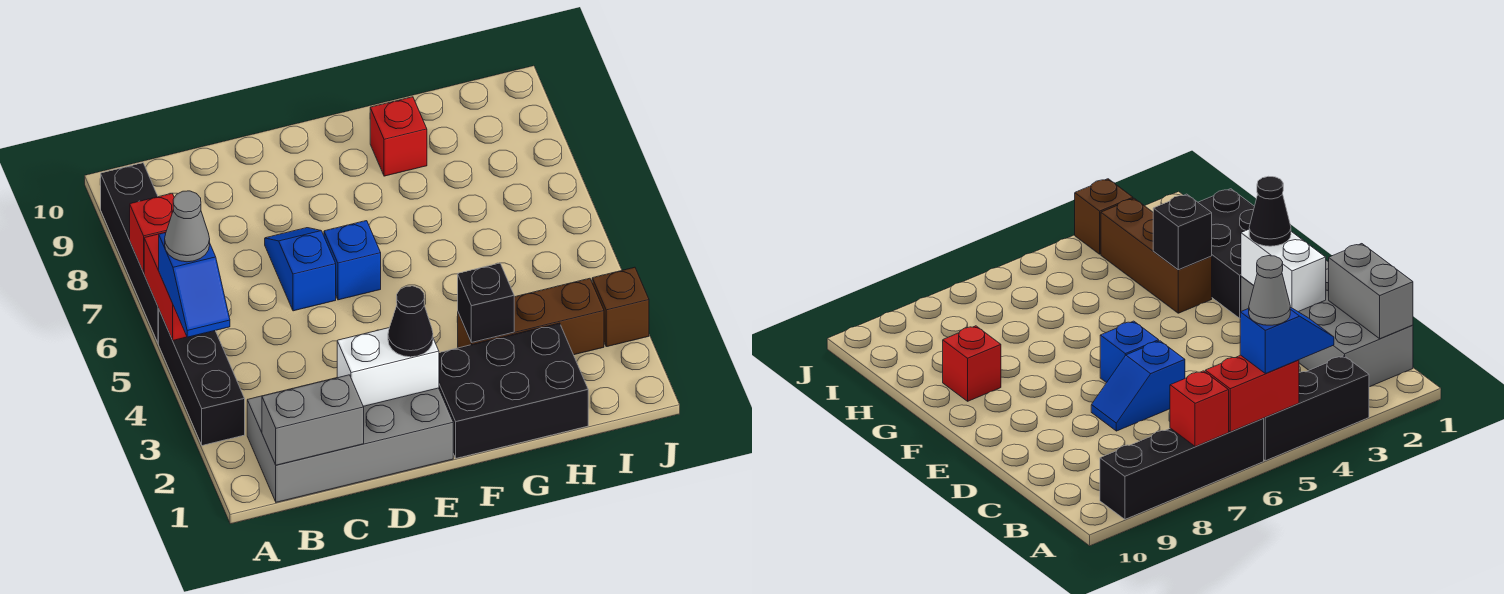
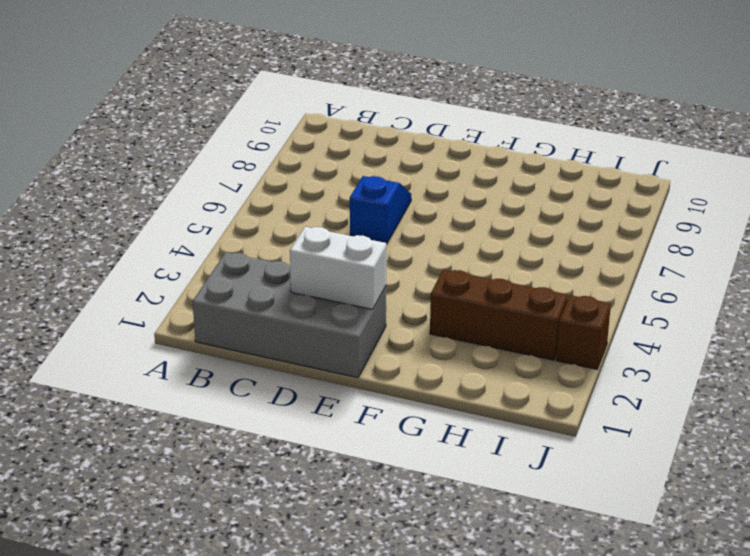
none -> black brick A3:A5 level 1
none -> black brick A6:A9 level 1
none -> blue brick E6 level 1

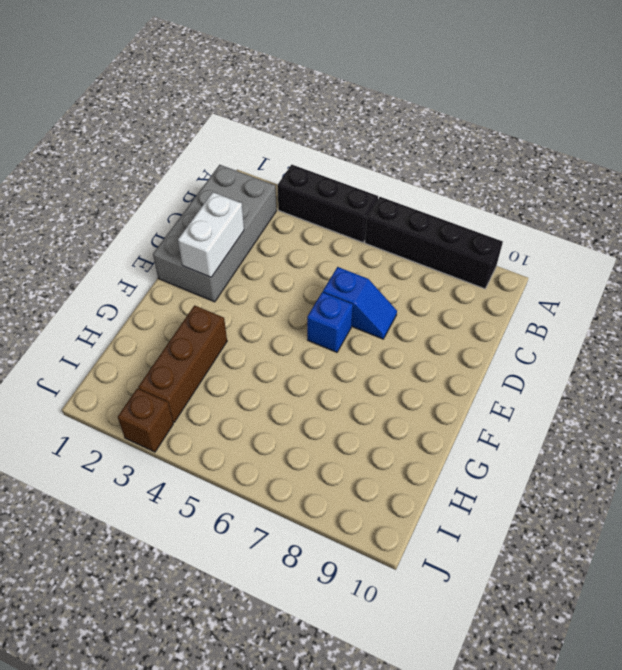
none -> black brick F1:H2 level 1
none -> red brick G9 level 1
none -> red brick A5:A6 level 2

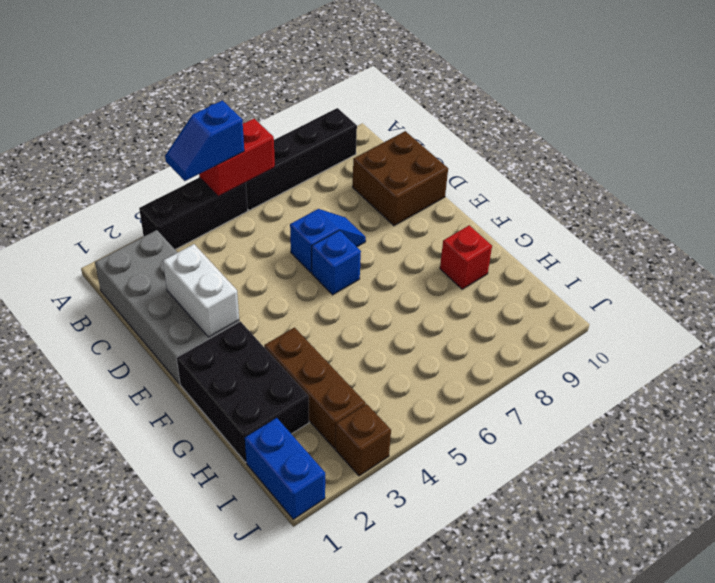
brown brick C9:D10 level 1 -> none
blue brick I1:J1 level 1 -> none
none -> red brick A7 level 2
none -> grey brick B1:C1 level 2
none -> black brick G3 level 2

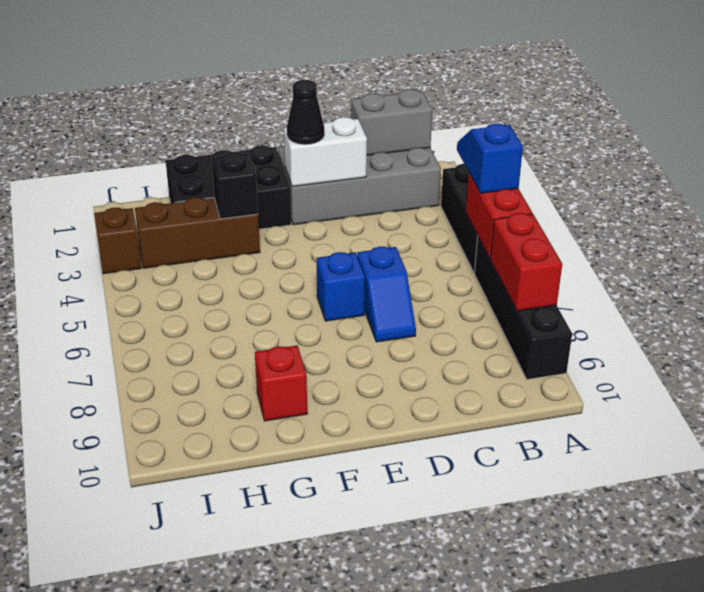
red brick A7:A8 level 2 -> red brick A7 level 2
none -> grey cone A5 level 4

